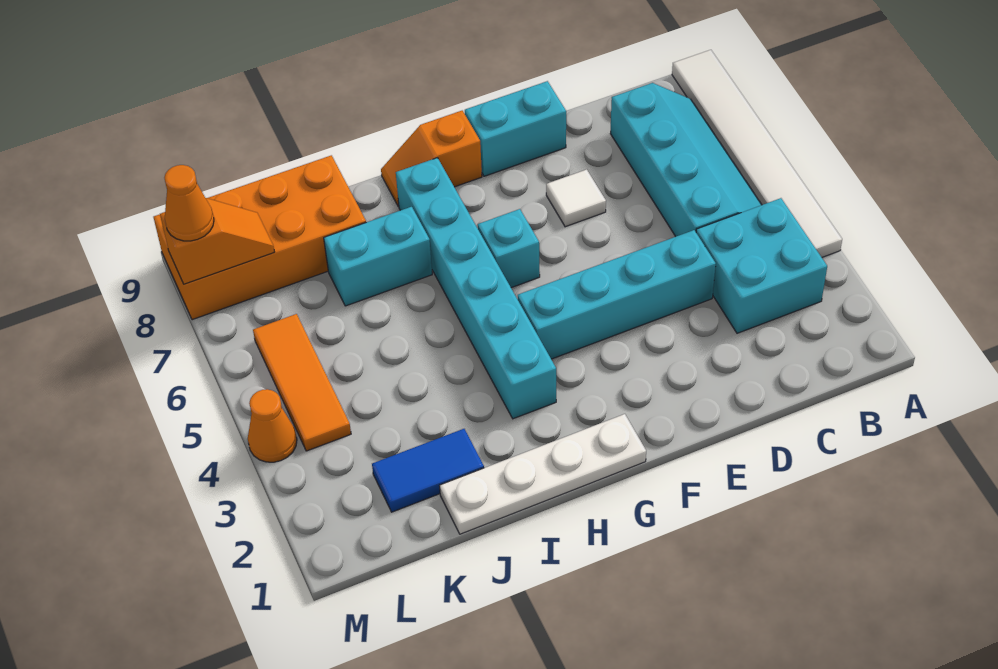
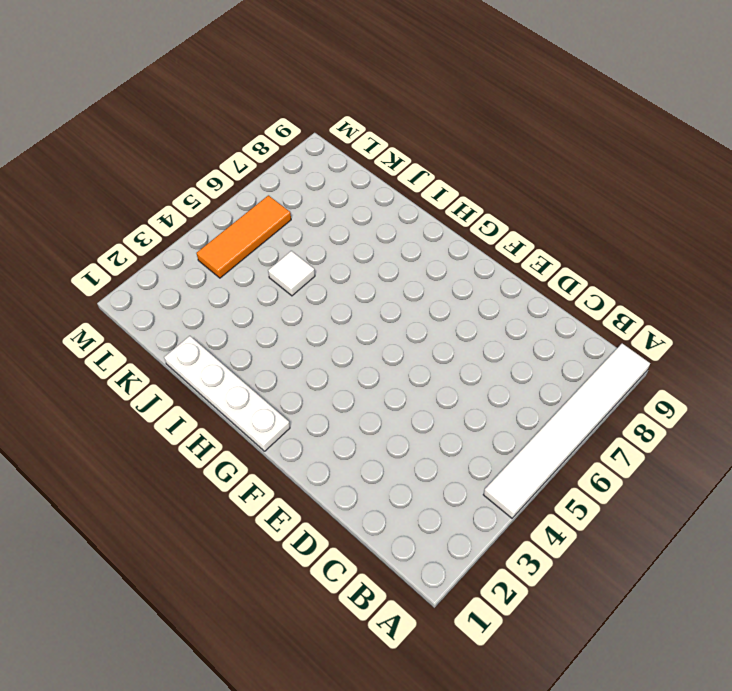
white tile J5 level 1 -> white tile E7 level 1
none -> cyan brick B3:C4 level 1
none -> cyan slope B5:C8 level 1 top C
none -> cyan brick D4:G4 level 1

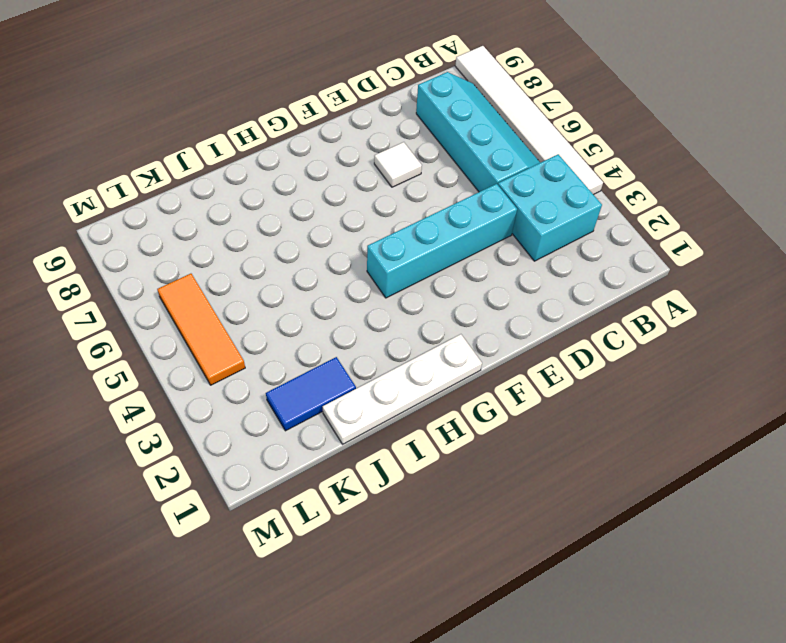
none -> cyan brick E9:F9 level 1
none -> cyan brick G6 level 1
none -> orange slope G9:H9 level 1 top G

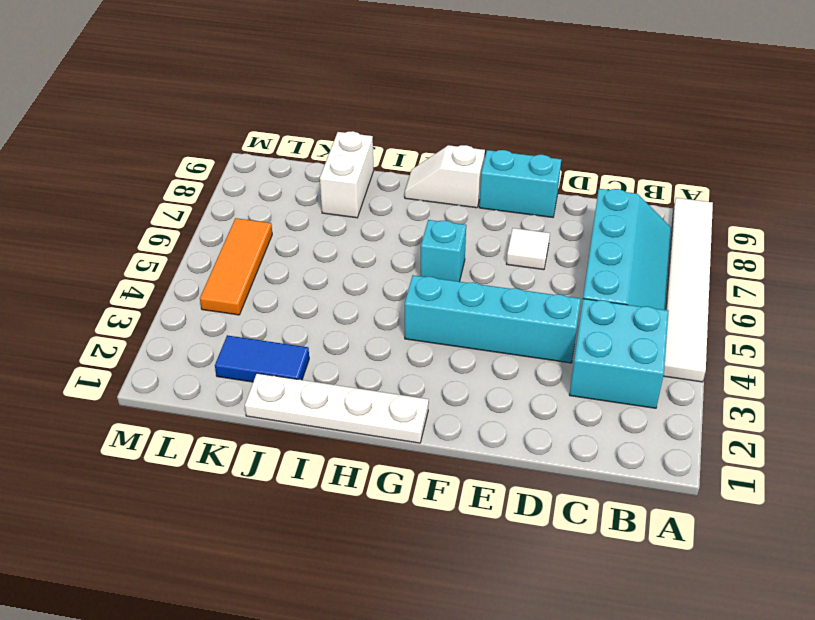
white slope G9:H9 level 1 top G -> orange slope G9:H9 level 1 top G
white brick J8:J9 level 1 -> orange brick J8:M9 level 1
none -> cyan brick H3:H8 level 1
none -> cyan brick I7:J7 level 1
none -> orange cone M4 level 1

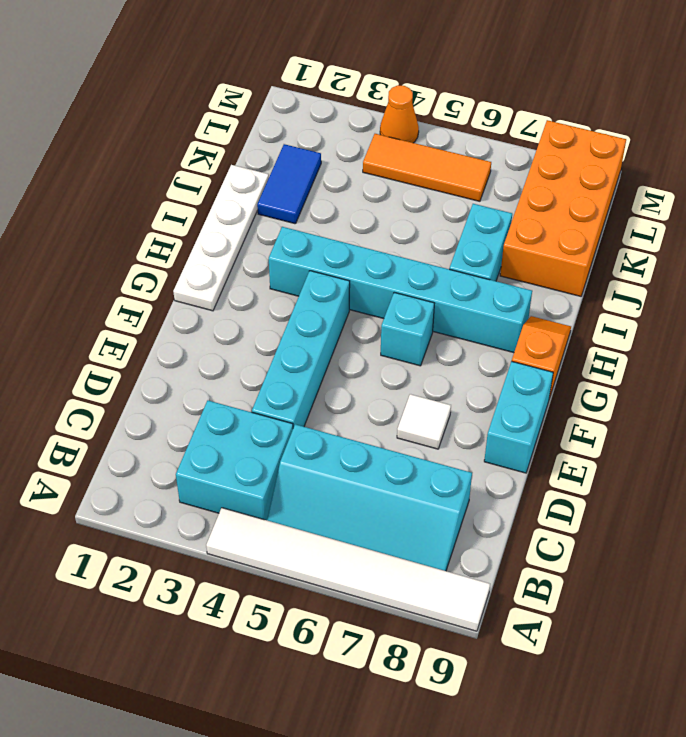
none -> orange slope L8:M8 level 2 top M
none -> orange cone M8 level 3

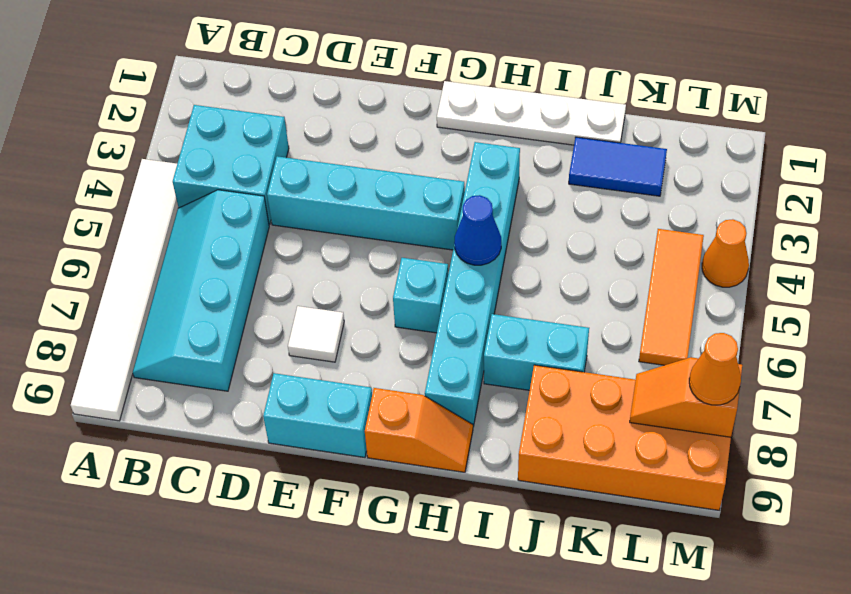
blue cone H5 level 2 -> none

